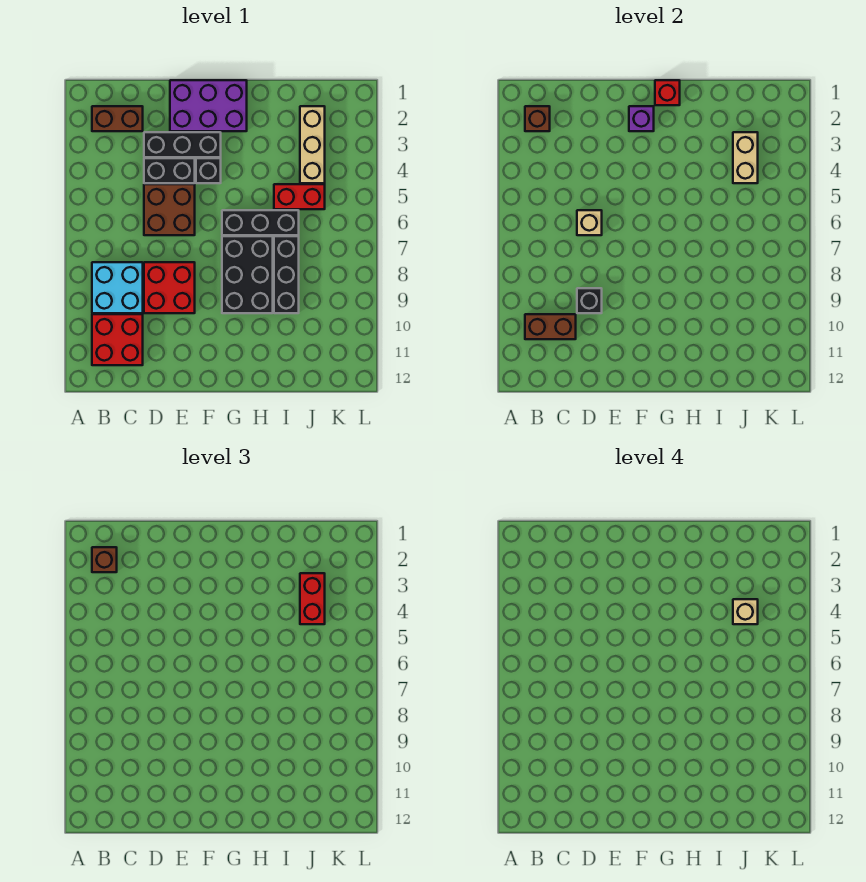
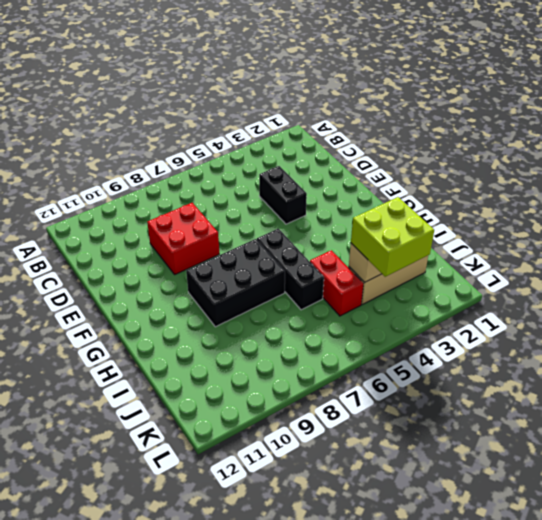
lime brick J3:K4 level 3 -> red brick J3:J4 level 3
none -> brown brick B2:C2 level 1
none -> cyan brick B8:C9 level 1
none -> red brick B10:C11 level 1

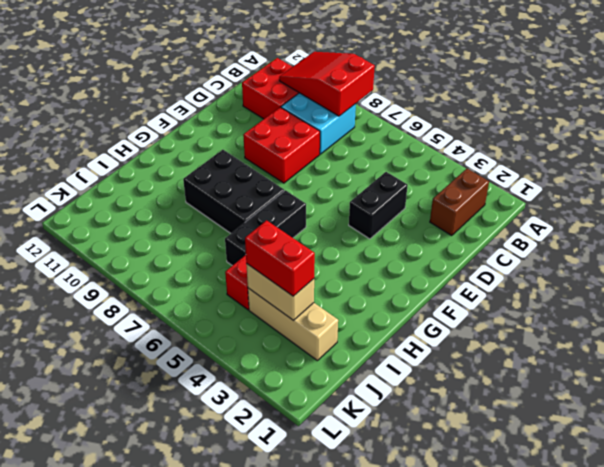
red slope A8:B10 level 2 top 8 -> brown brick B10:C10 level 2
none -> black brick D3:F3 level 1
none -> brown brick D5:E6 level 1
none -> purple brick E1:G2 level 1

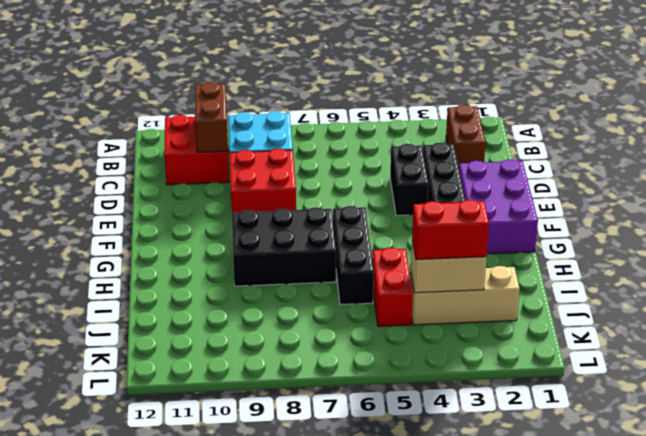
none -> brown brick D5:E6 level 1
none -> black brick F4 level 1
none -> black brick I7:I9 level 1

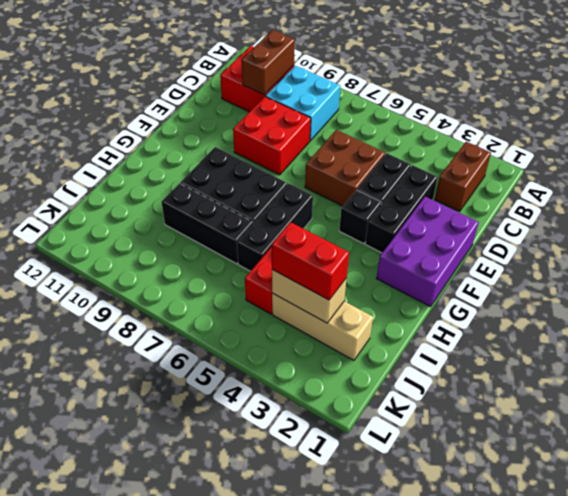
none -> brown brick B2 level 2
none -> tan brick D6 level 2
none -> black brick D9 level 2

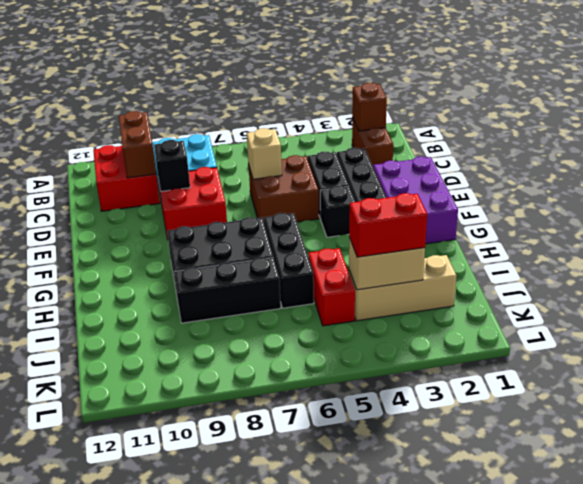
none -> purple brick F2 level 2
none -> red brick G1 level 2
none -> brown brick B2 level 3

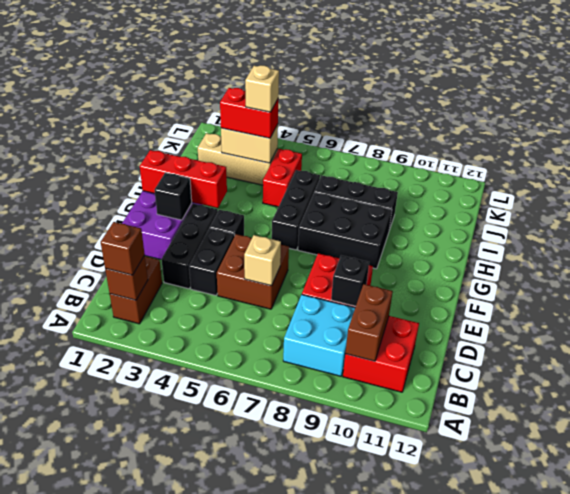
black brick F2 level 2 -> purple brick F2 level 2
red brick G1:G3 level 2 -> red brick G1 level 2

